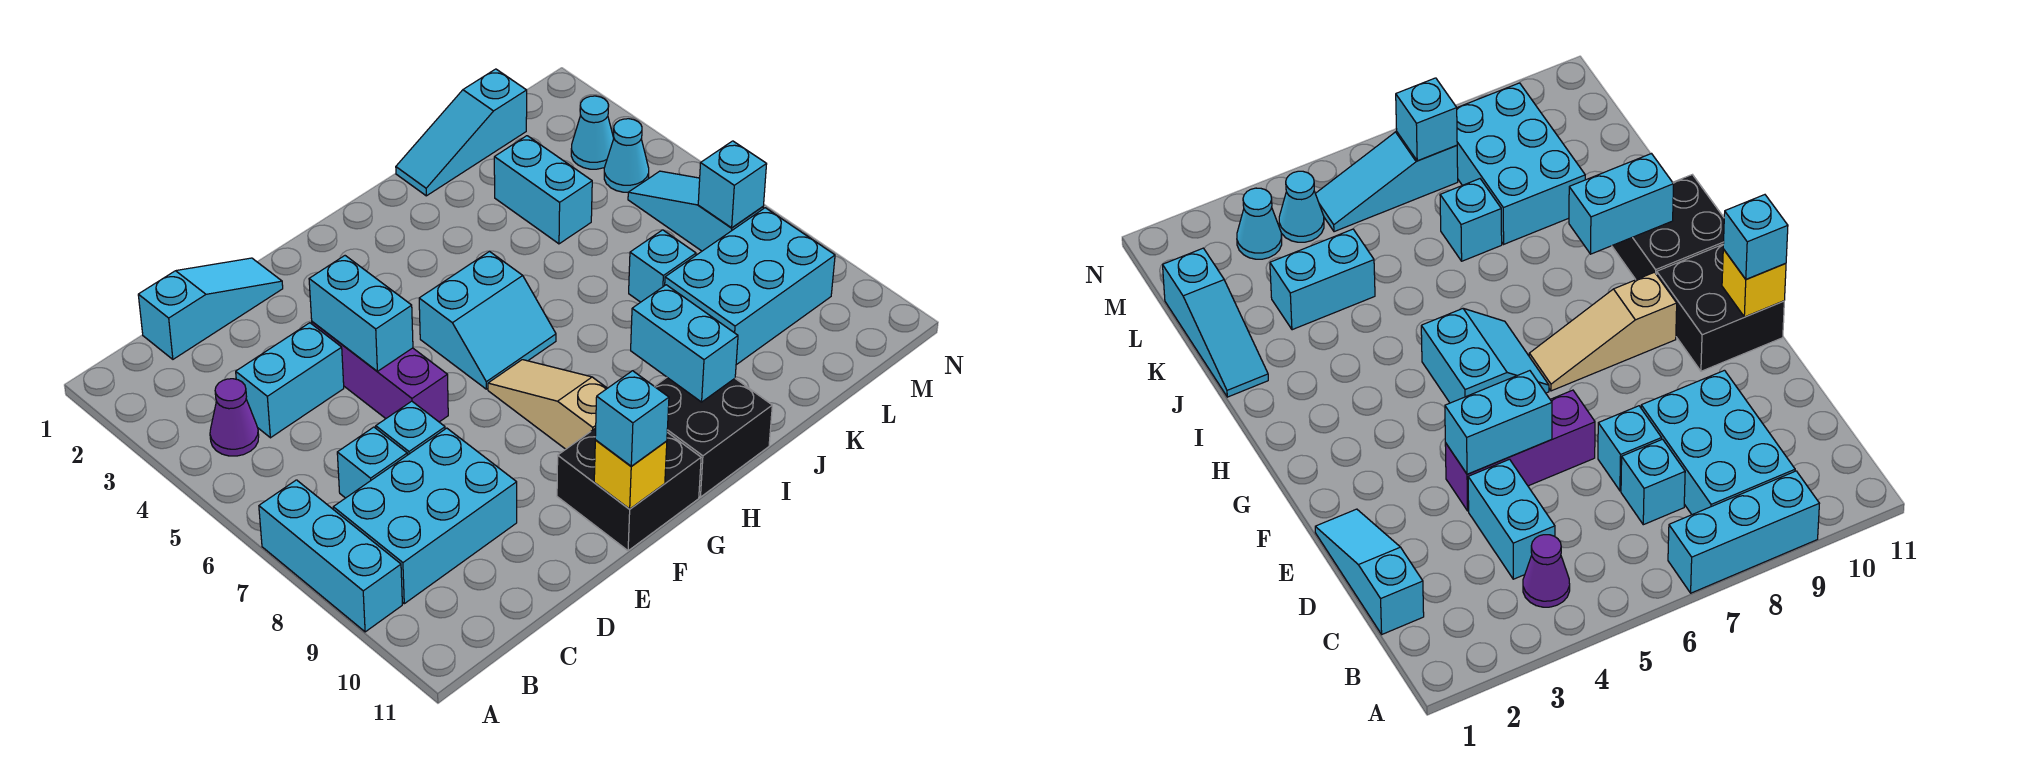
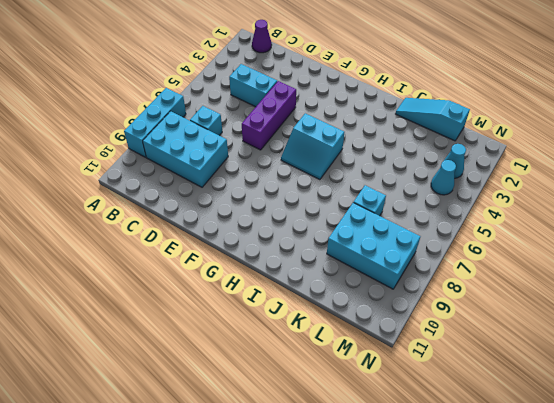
purple cone B1 level 1 -> purple cone B4 level 1
none -> cyan slope C1:E1 level 1 top C
none -> cyan brick D7 level 1
none -> black brick F10:G11 level 1

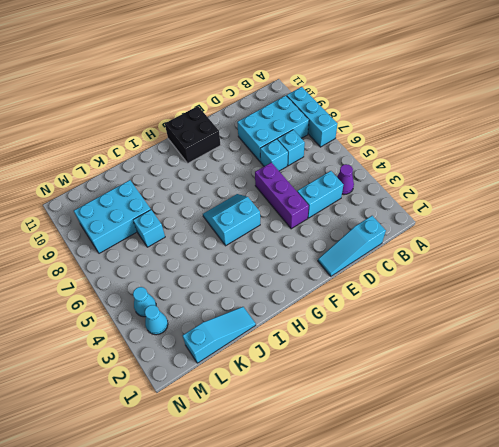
none -> tan slope G7:G9 level 1 top 9
none -> black brick H10:I11 level 1
none -> cyan brick K3:K4 level 1

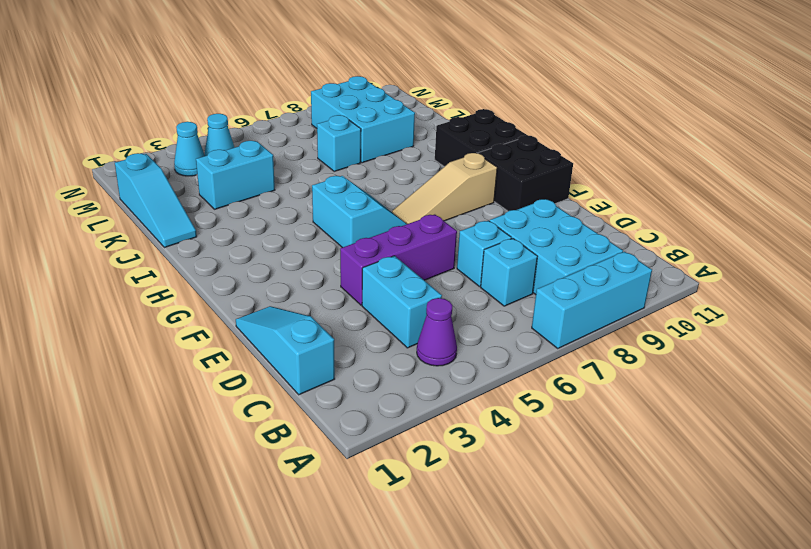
none -> cyan slope M5:M7 level 1 top 7
none -> cyan brick E4:E5 level 2
none -> yellow brick F11 level 2

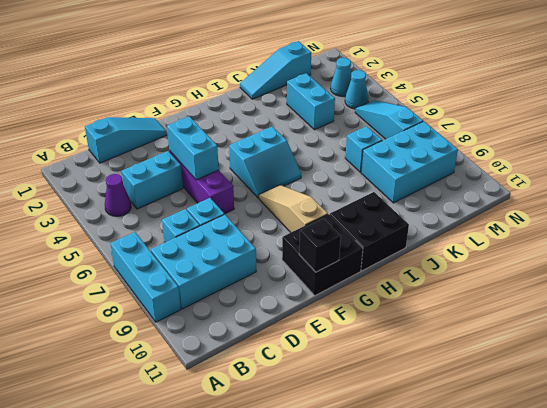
black brick F11 level 2 -> yellow brick F11 level 2
none -> cyan brick I9:I10 level 2
none -> cyan brick M7 level 2
none -> cyan brick F11 level 3

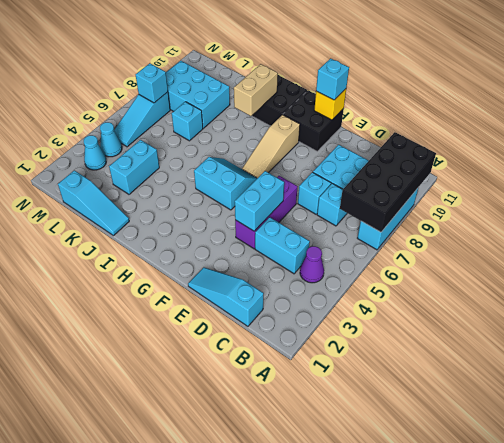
black brick A7:B10 level 2 -> none
tan brick I9:I10 level 2 -> cyan brick I9:I10 level 2

